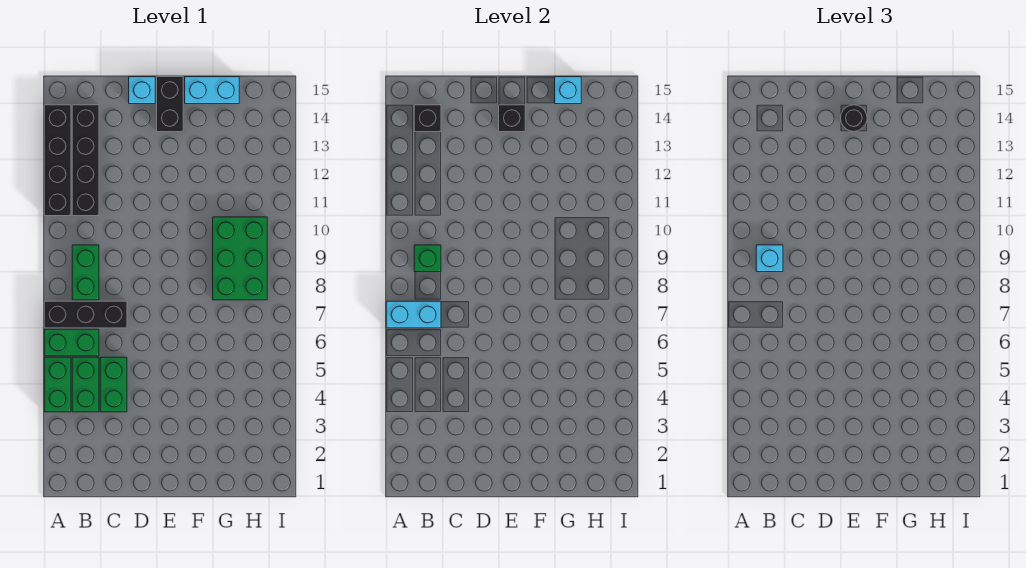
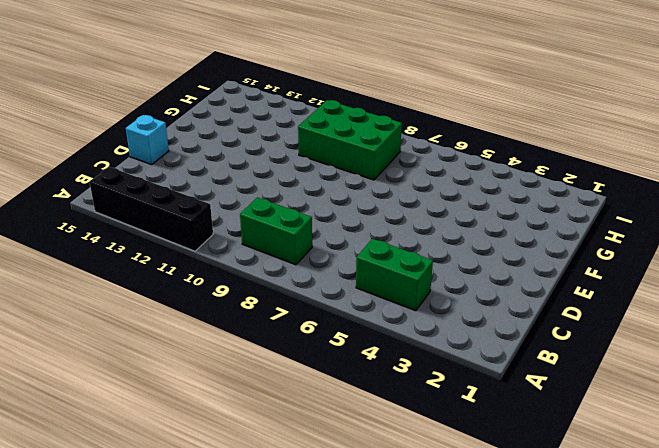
none -> green brick A4:A5 level 1
none -> green brick A6:B6 level 1
none -> black brick A7:C7 level 1

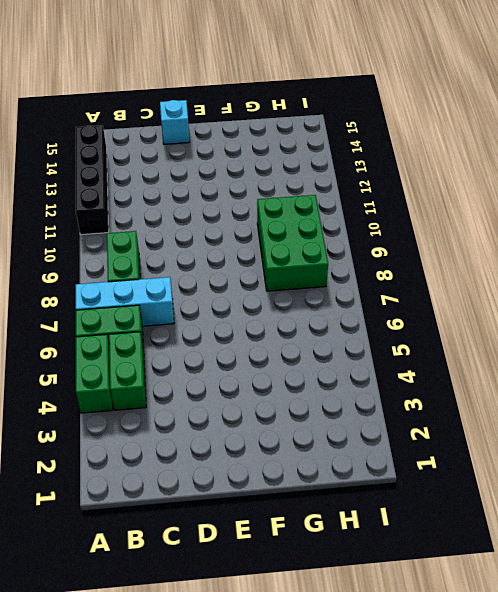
cyan brick A7:C7 level 1 -> black brick A7:C7 level 1
none -> black brick B11:B14 level 1
none -> green brick C4:C5 level 1
none -> black brick E14:E15 level 1

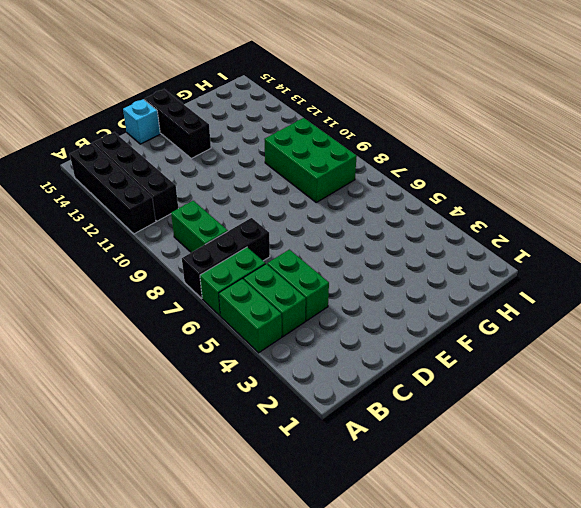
black brick E13:E15 level 1 -> black brick E14:E15 level 1
none -> cyan brick F15:G15 level 1
none -> cyan brick A7:B7 level 2
none -> green brick B9 level 2

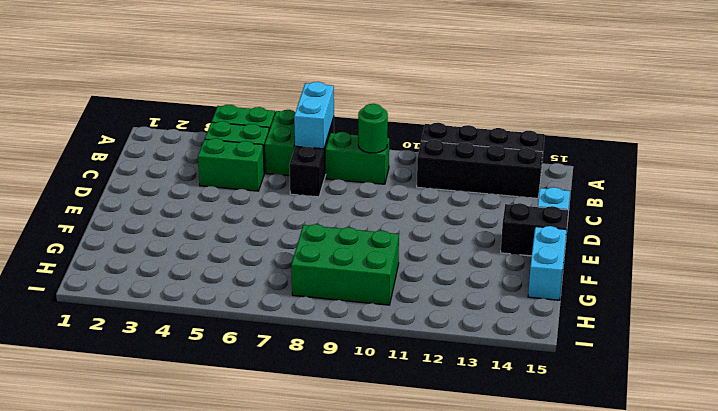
green round brick B9 level 2 -> green brick B9 level 2
none -> black brick B14 level 2
none -> black brick E14 level 2
none -> cyan brick G15 level 2

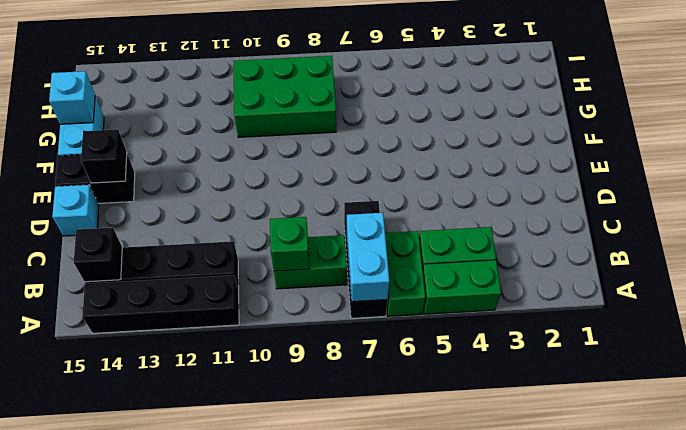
none -> green brick C4:C5 level 1
none -> cyan brick B9 level 3
none -> black round brick E14 level 3

